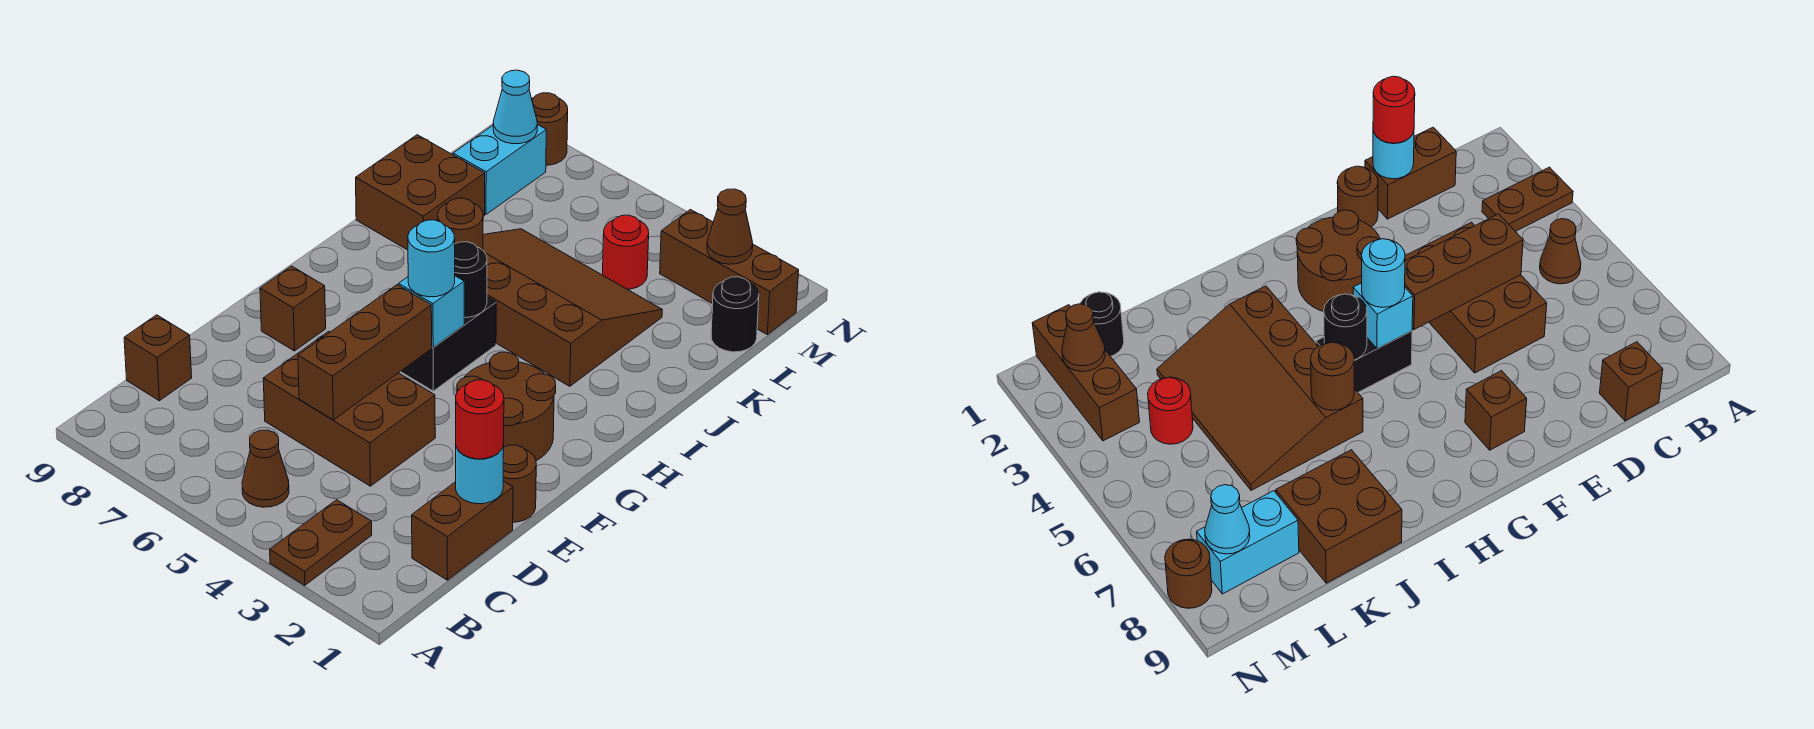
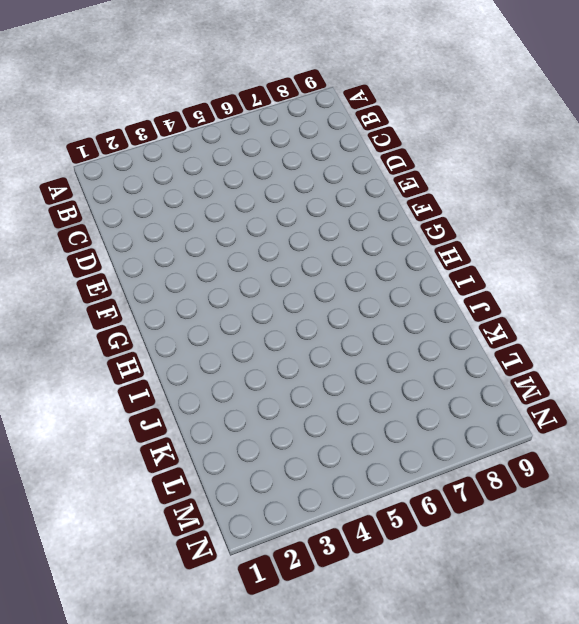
none -> brown plate A3:B3 level 1
none -> brown cone B5 level 1
none -> brown brick C1:D1 level 1

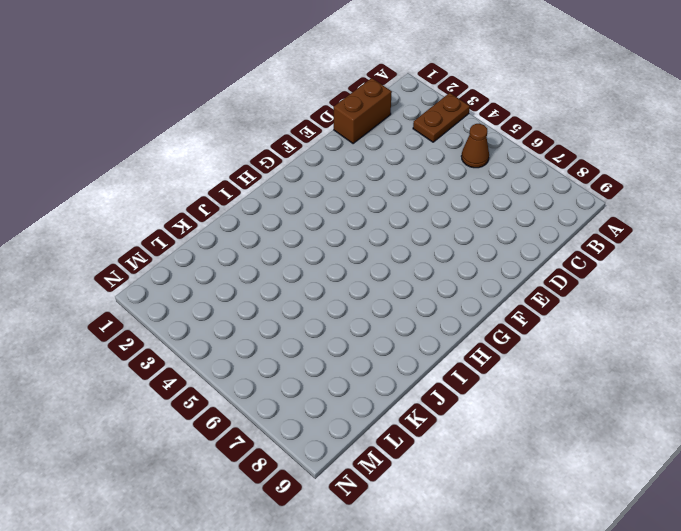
none -> brown brick C9 level 1
none -> brown brick D4:E6 level 1
none -> brown round brick E1 level 1

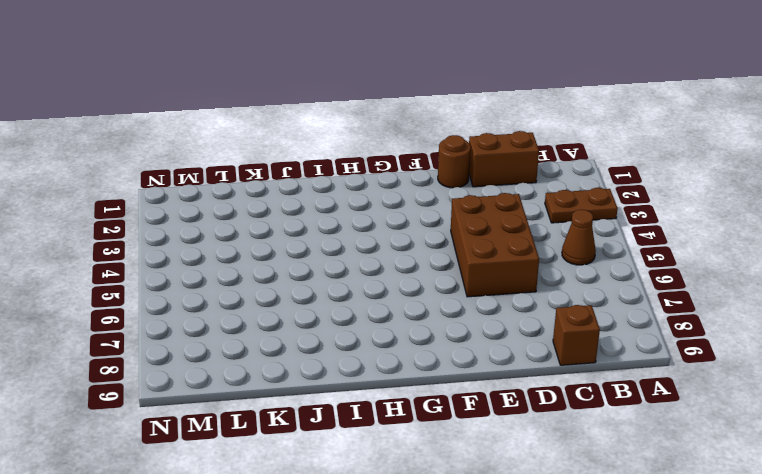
none -> brown round brick F2:G3 level 1
none -> brown brick F8 level 1
none -> black brick G5:H5 level 1

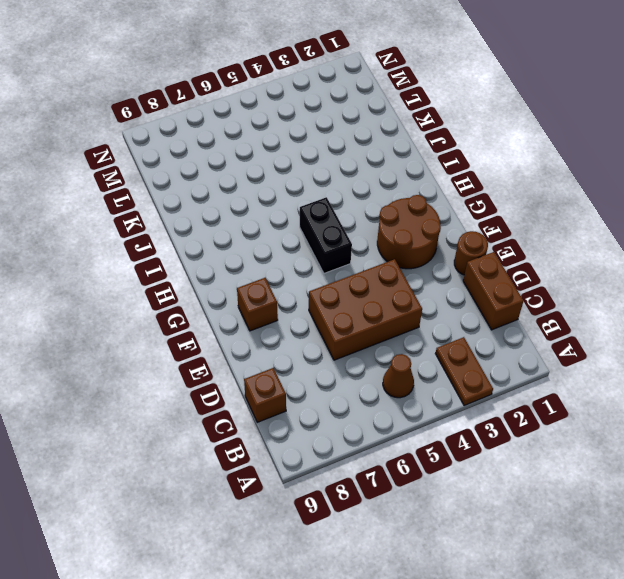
none -> brown slope I3:K6 level 1 top I
none -> brown brick J8:K9 level 1
none -> black round brick L1 level 1

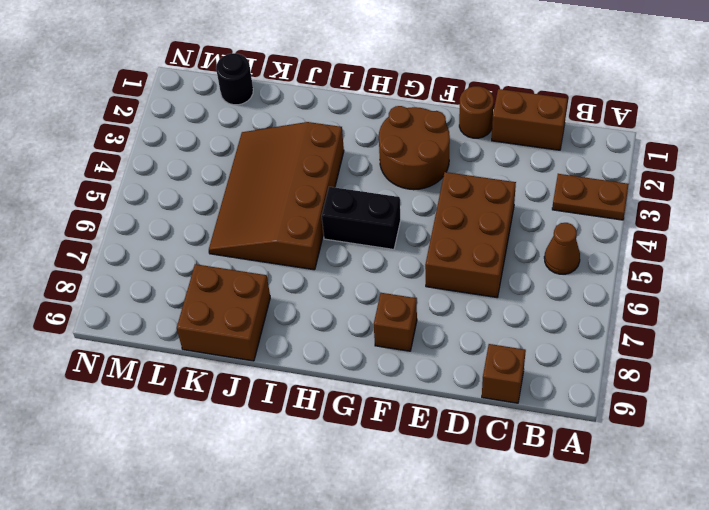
none -> red round brick L4 level 1
none -> cyan brick L8:M8 level 1
none -> brown brick M1:M3 level 1

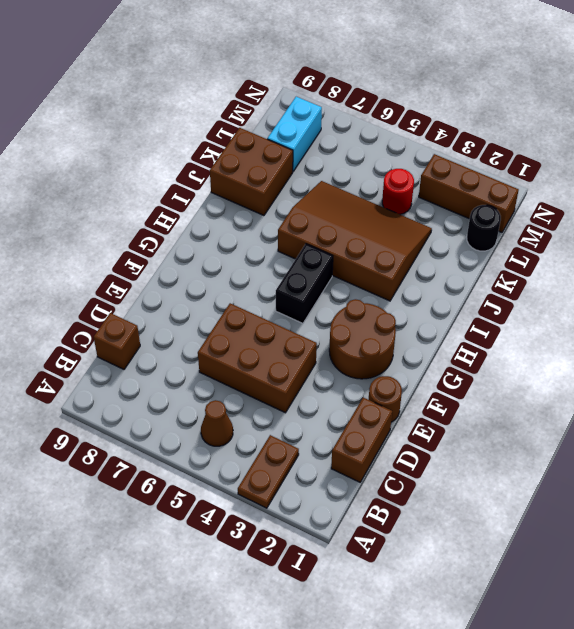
none -> brown brick F8 level 1
none -> brown round brick N8 level 1
none -> cyan round brick D1 level 2

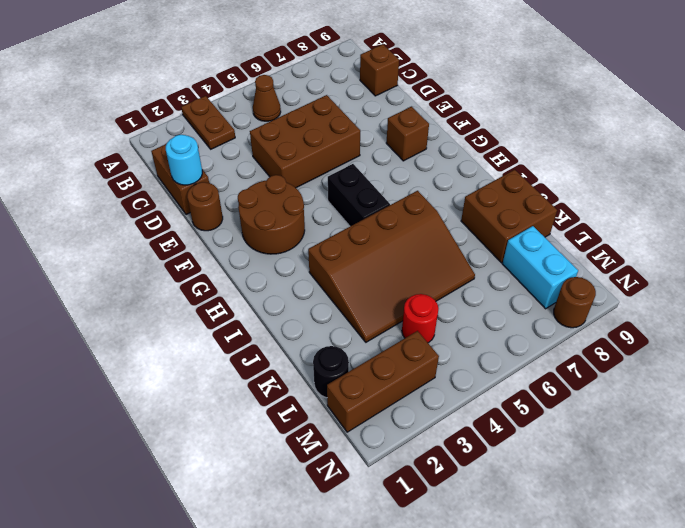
none -> brown brick D5:F5 level 2
none -> cyan brick G5 level 2
none -> black round brick H5 level 2

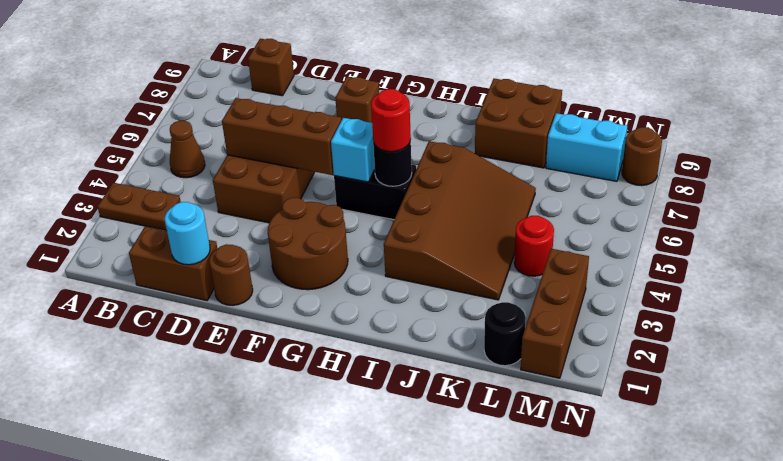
red round brick H5 level 3 -> red round brick D1 level 3
none -> brown round brick I6 level 2
none -> brown cone M2 level 2
none -> cyan cone M8 level 2

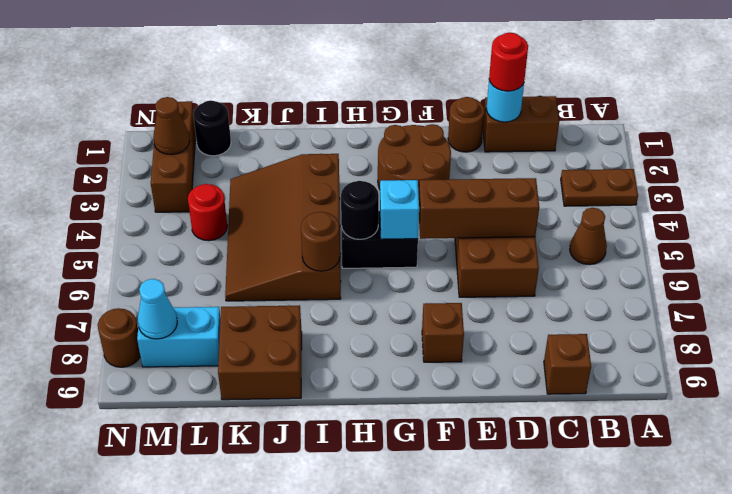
none -> cyan round brick G5 level 3

